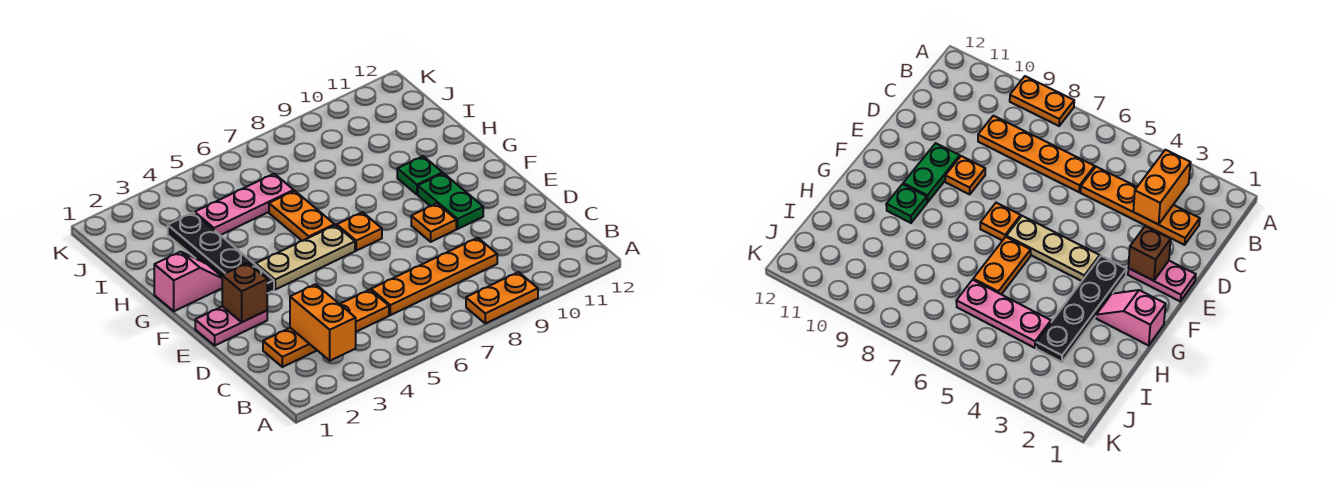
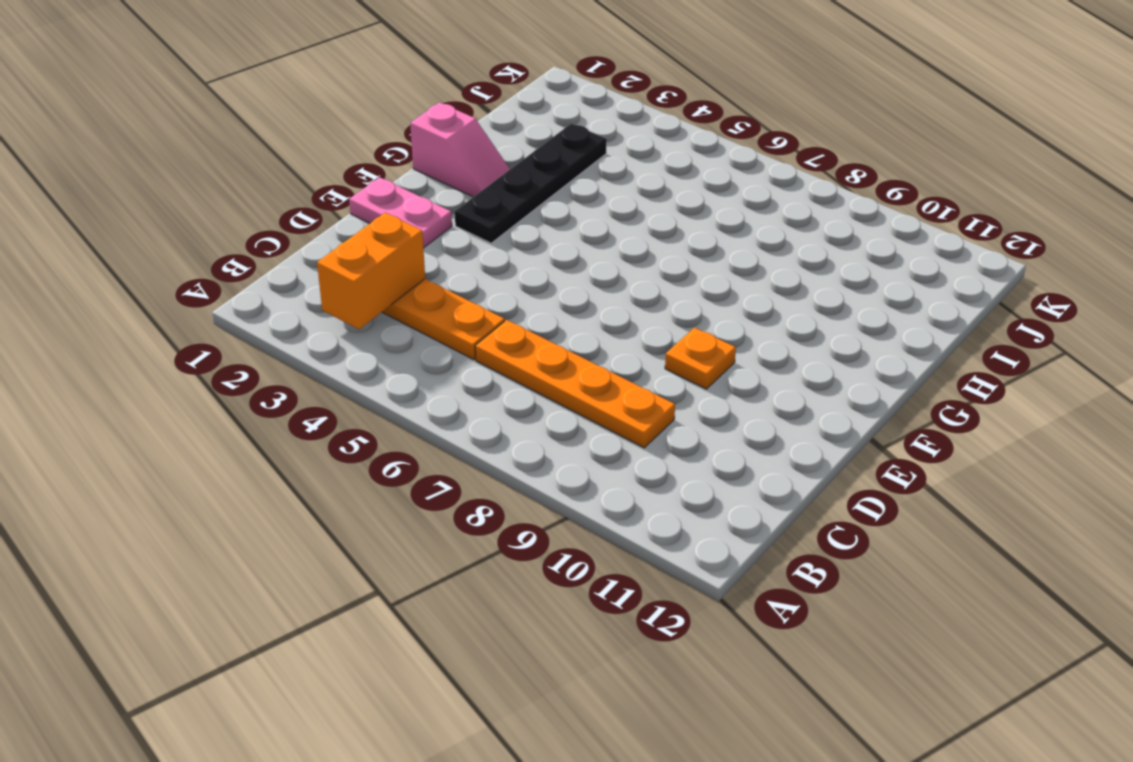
none -> orange plate A8:A9 level 1
none -> green plate E10:F10 level 1
none -> tan plate F4:F6 level 1

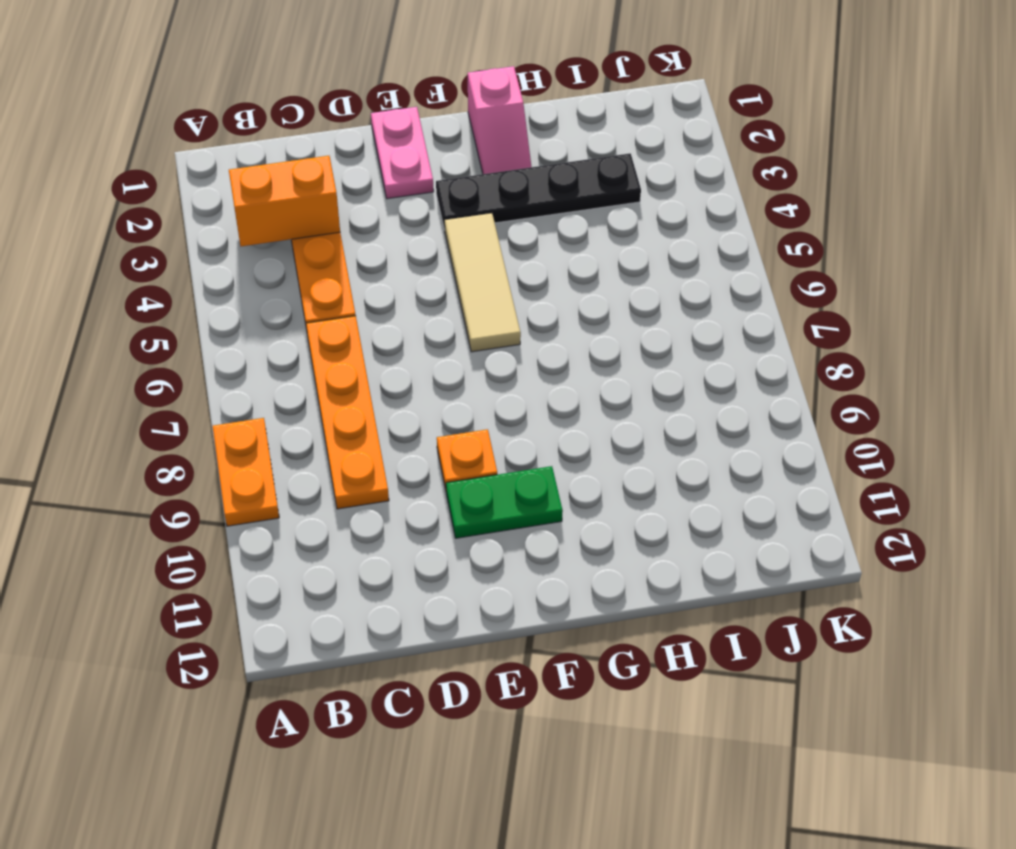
tan tile F4:F6 level 1 -> tan plate F4:F6 level 1
none -> orange plate F7 level 1
none -> orange plate G6:H6 level 1
none -> green plate G10 level 1

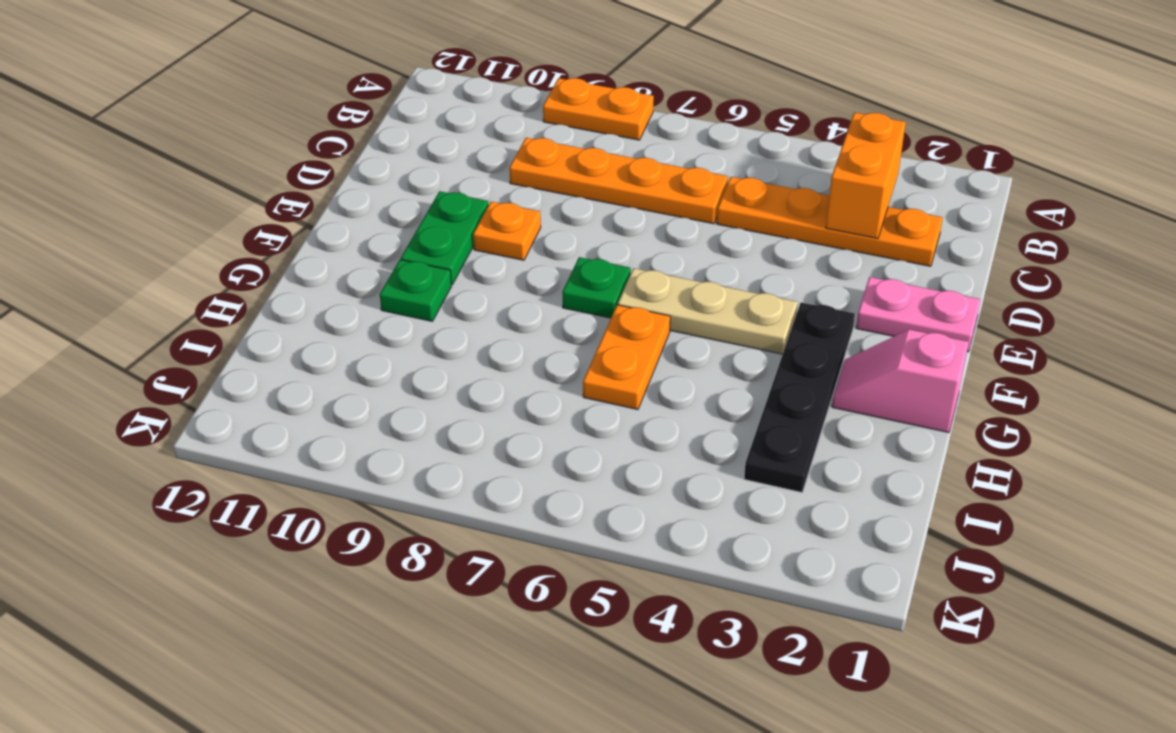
green plate F7 level 1 -> orange plate F7 level 1
none -> pink plate I4:I6 level 1
none -> brown brick E2 level 2

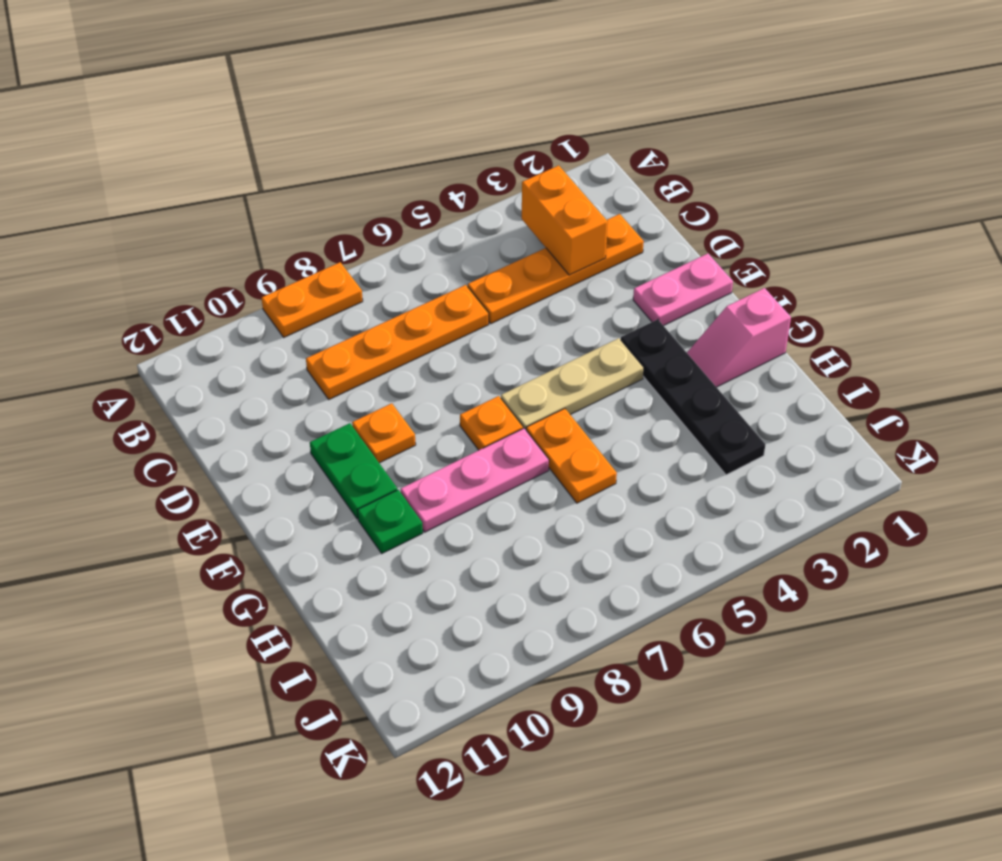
pink plate G7:G9 level 1 -> pink plate I4:I6 level 1
none -> brown brick E2 level 2

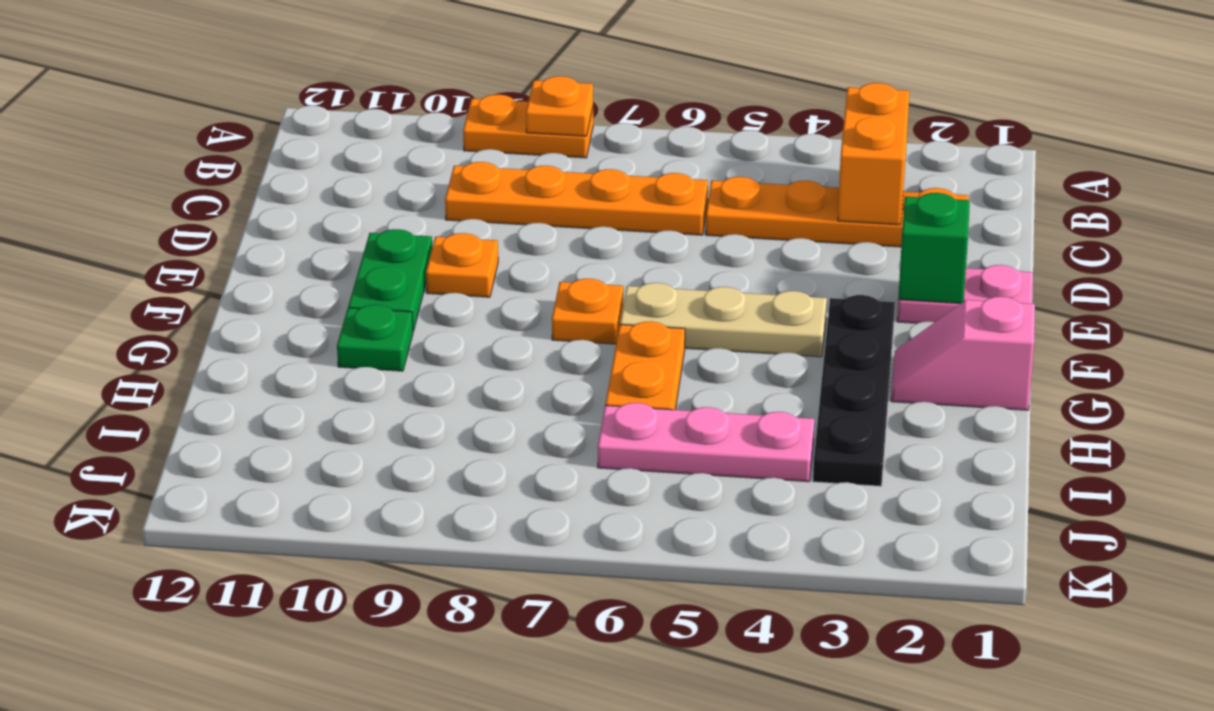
orange plate A8 level 2 -> none
green brick E2 level 2 -> brown brick E2 level 2

